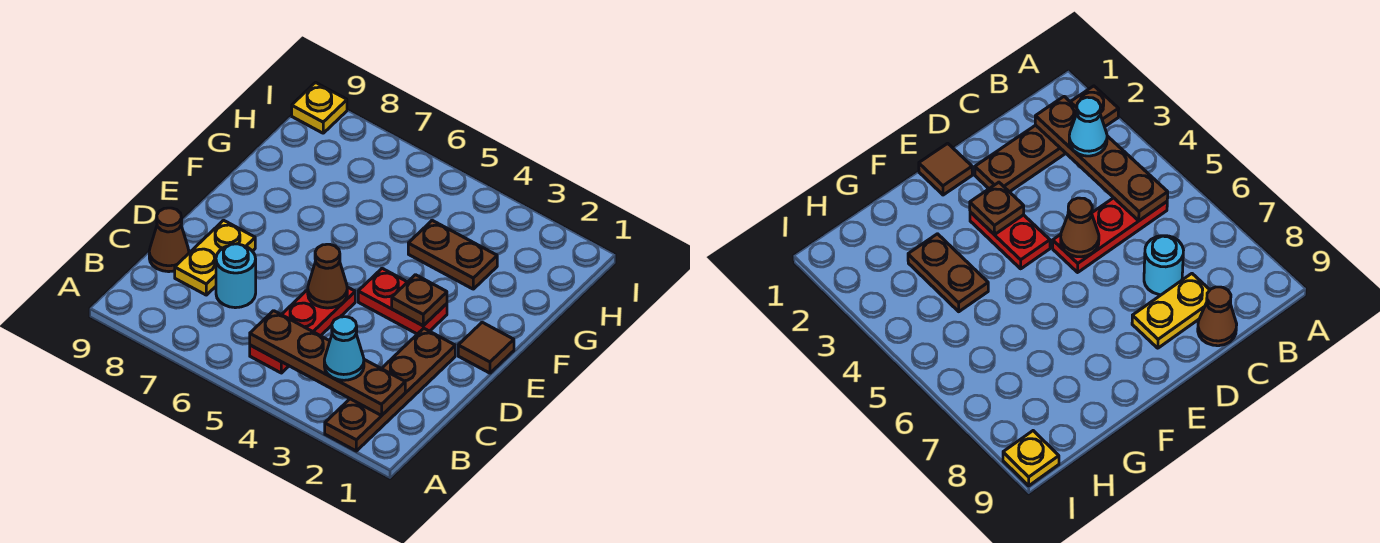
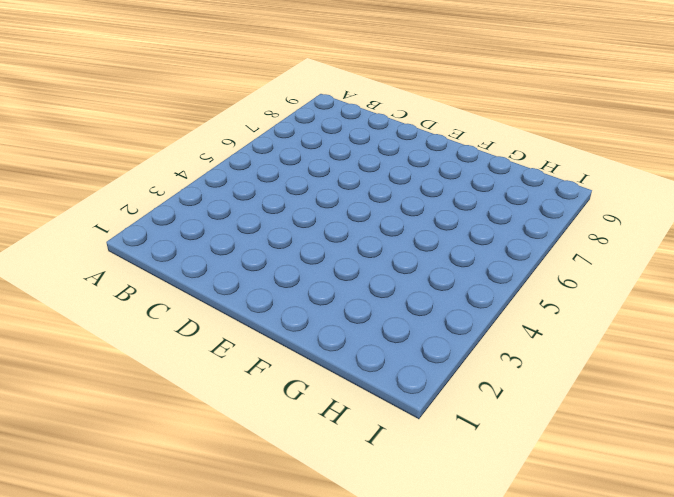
none -> brown plate A2:D2 level 1
none -> red plate B5:D5 level 1
none -> cyan round brick C7 level 1

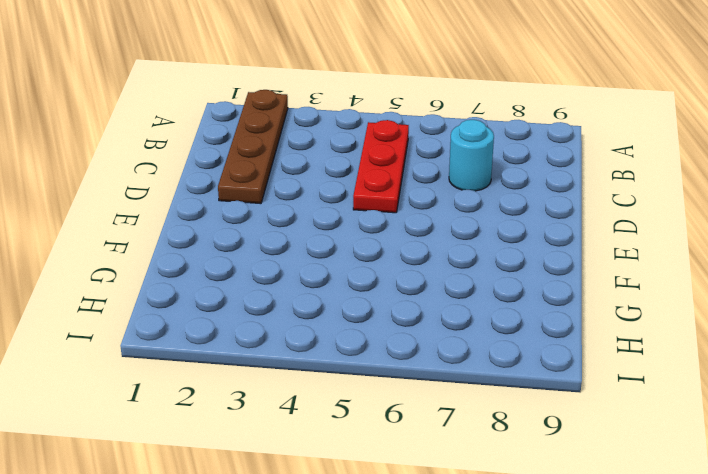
none -> yellow plate C8:D8 level 1
none -> brown cone C9 level 1
none -> brown tile E1 level 1

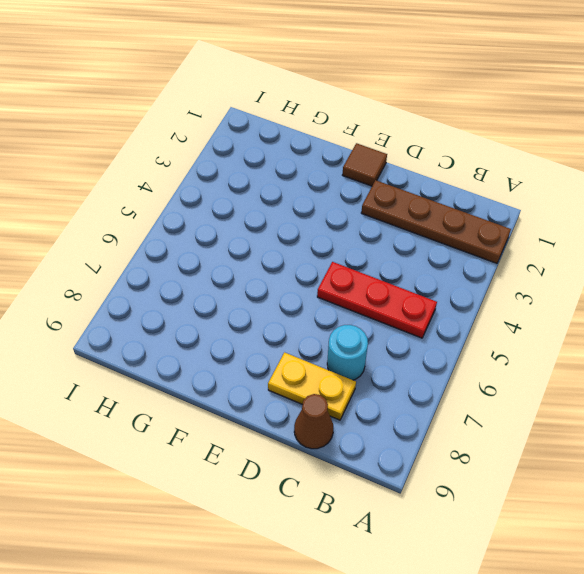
none -> red plate E3:E4 level 1
none -> brown plate G3:G4 level 1
none -> yellow plate I9 level 1

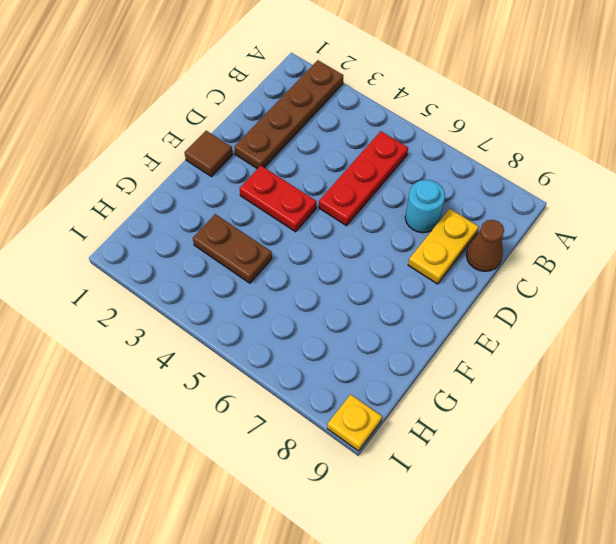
none -> brown plate B2:B5 level 2
none -> brown cone D5 level 2
none -> brown plate E3 level 2

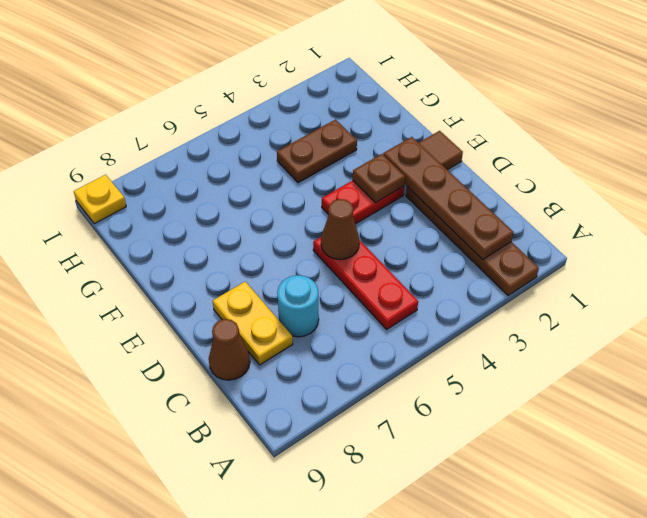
brown plate B2:E2 level 2 -> brown plate B2:B5 level 2
none -> cyan cone B3 level 3

